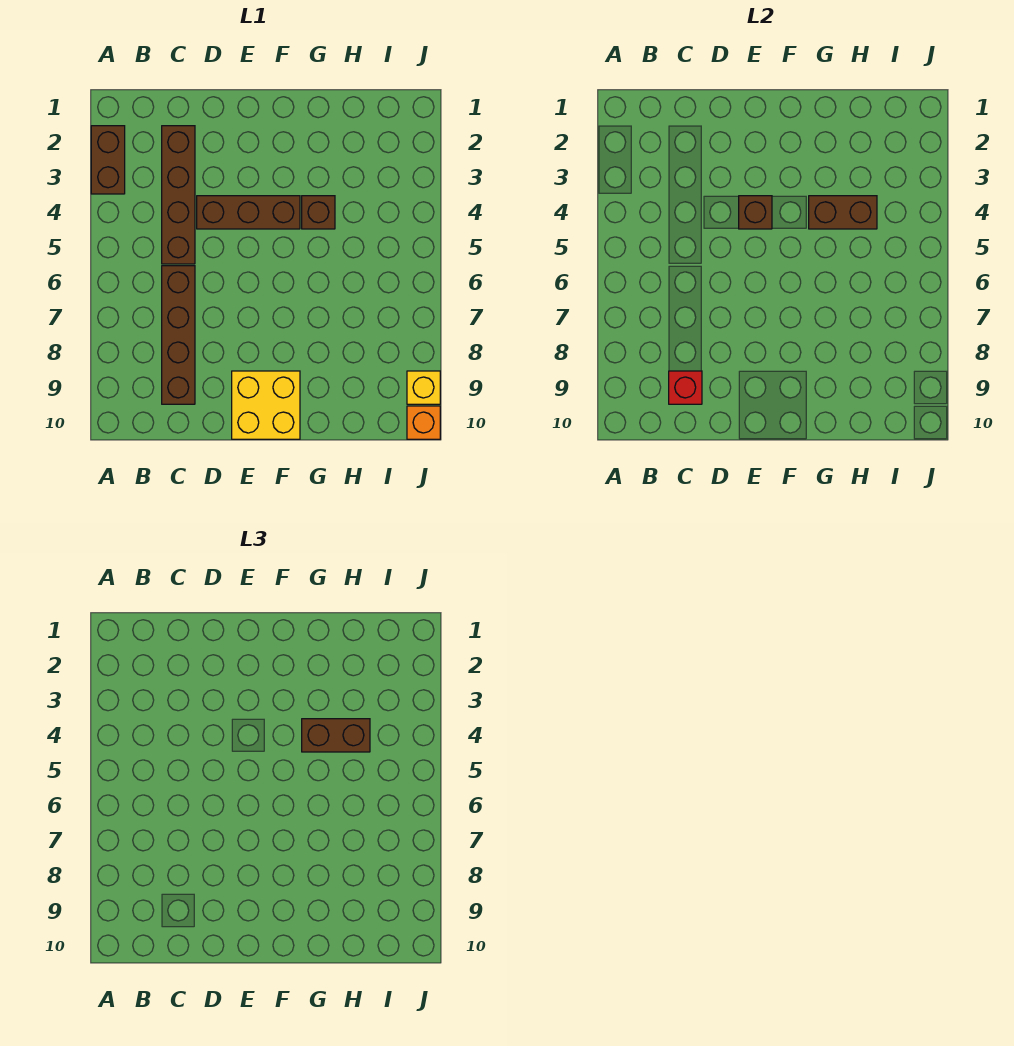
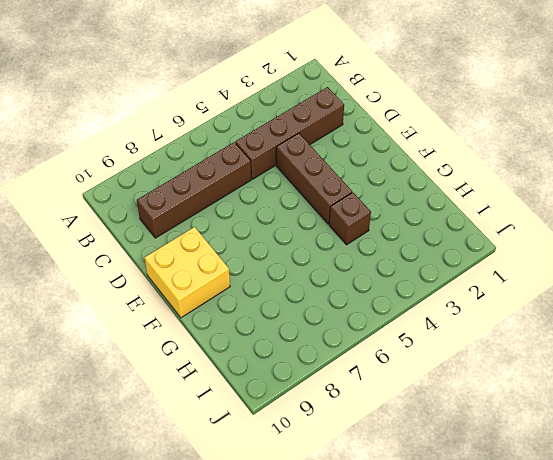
none -> brown brick A2:A3 level 1
none -> yellow brick J9 level 1
none -> orange brick J10 level 1

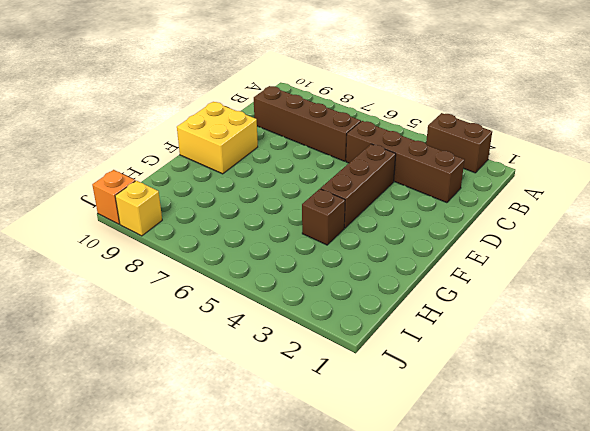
none -> red brick C9 level 2
none -> brown brick E4 level 2
none -> brown brick G4:H4 level 2

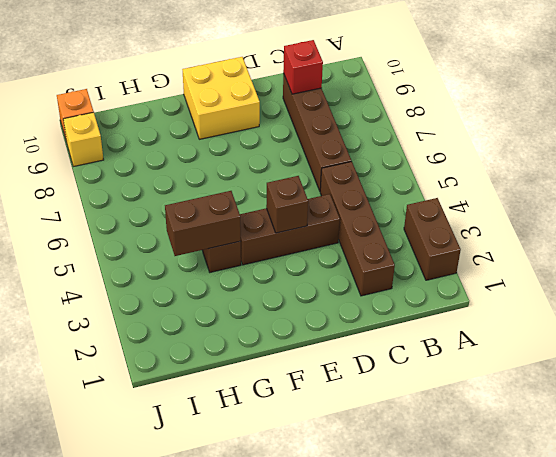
none -> brown brick G4:H4 level 3

